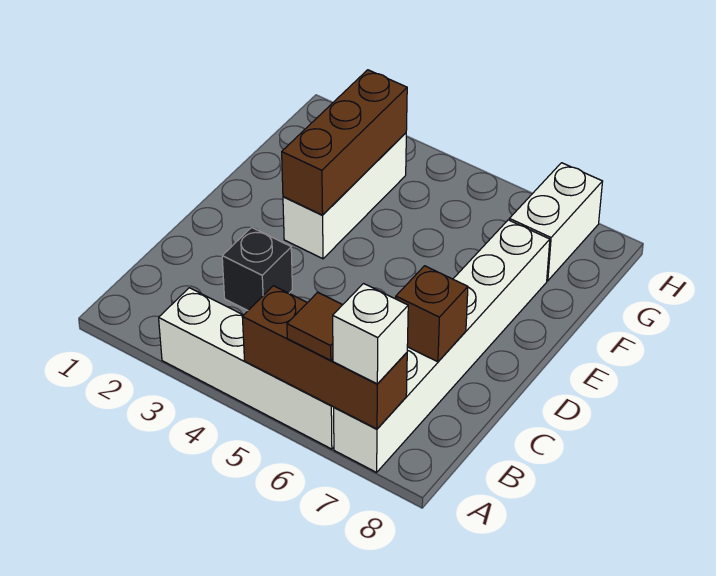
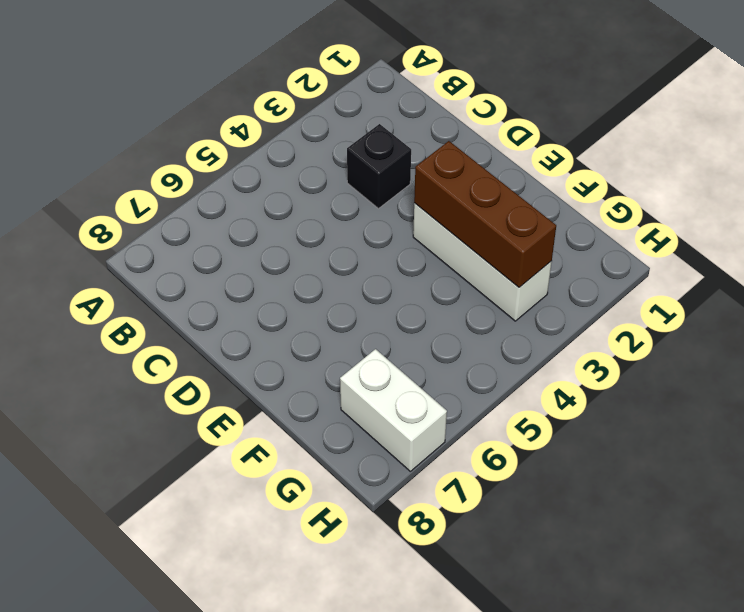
none -> white brick A3:A6 level 1
none -> white brick A7:F7 level 1

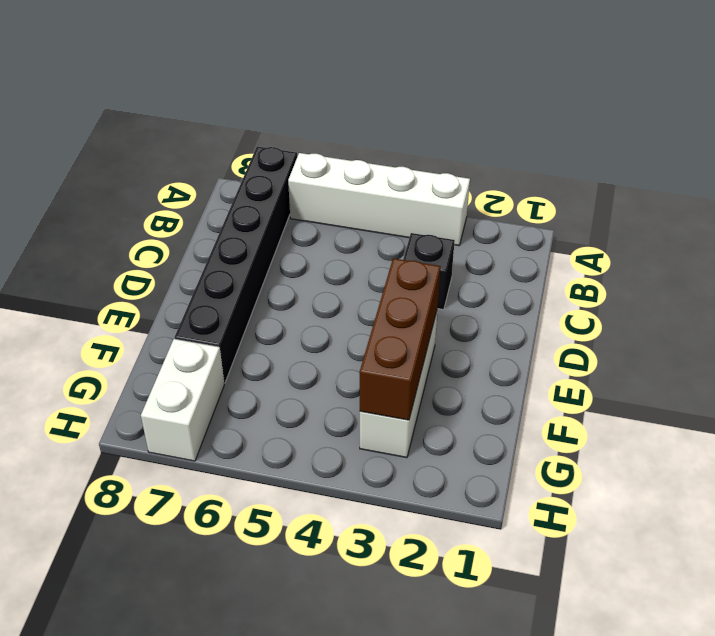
black brick A7:F7 level 1 -> white brick A7:F7 level 1
none -> brown brick A5:A7 level 2
none -> brown brick C7 level 2

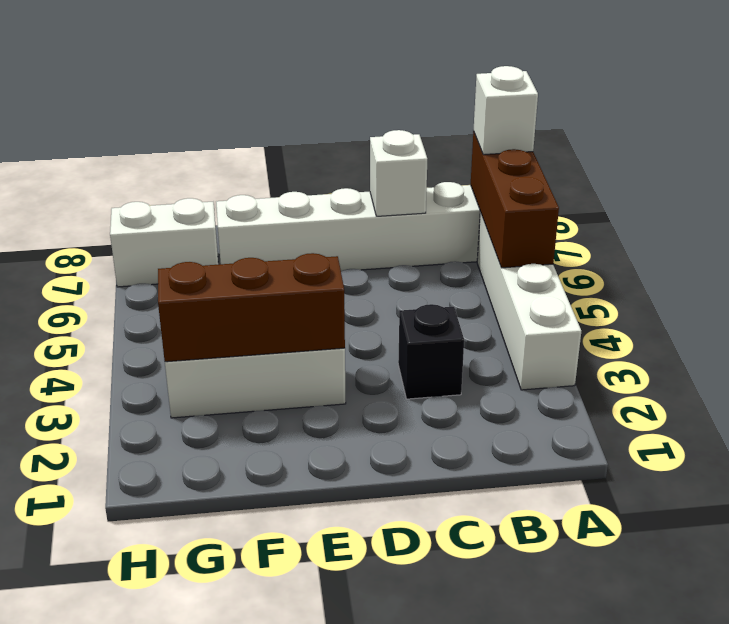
white brick C7 level 2 -> brown brick C7 level 2
none -> brown tile A6 level 3

